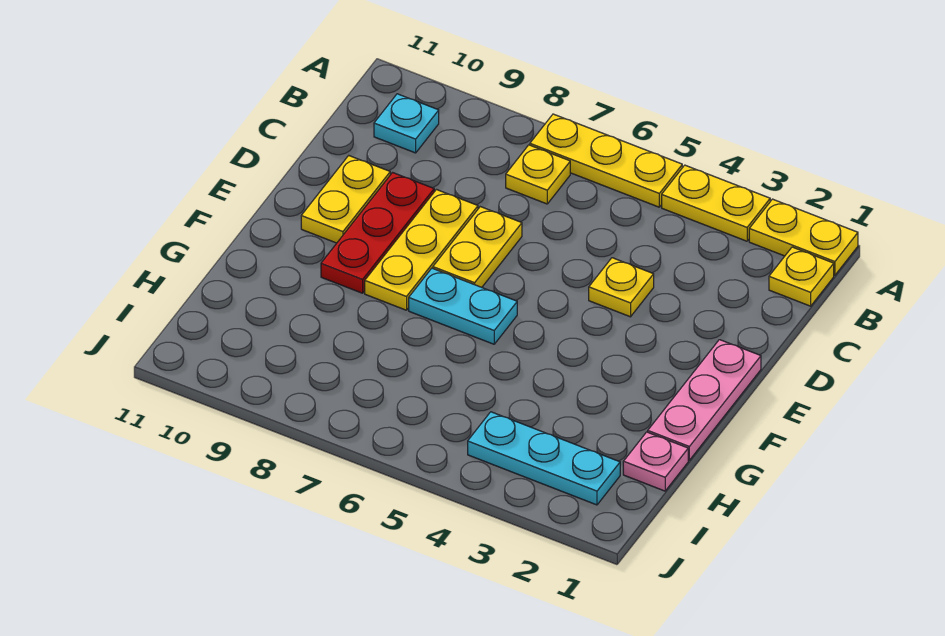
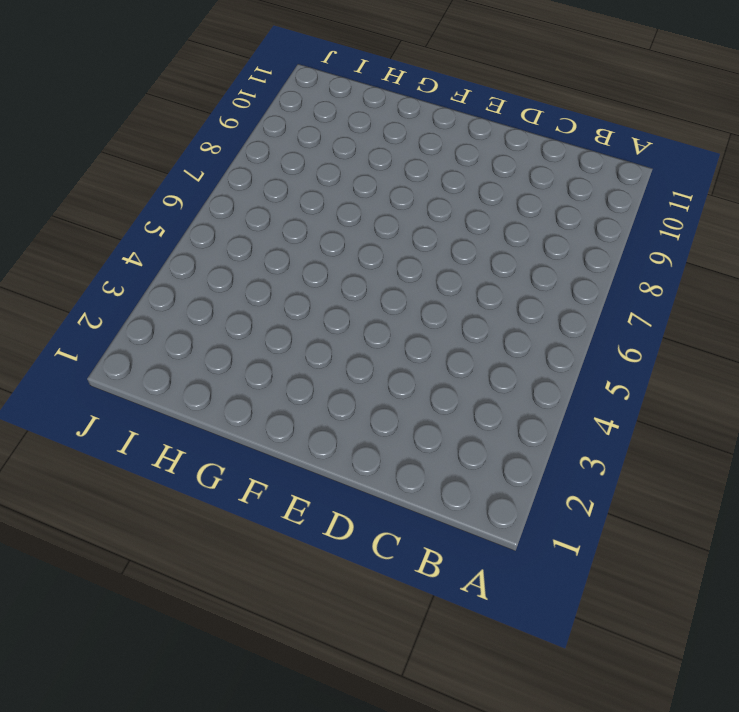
none -> yellow plate A1:A2 level 1
none -> yellow plate A3:A4 level 1
none -> yellow plate A5:A7 level 1

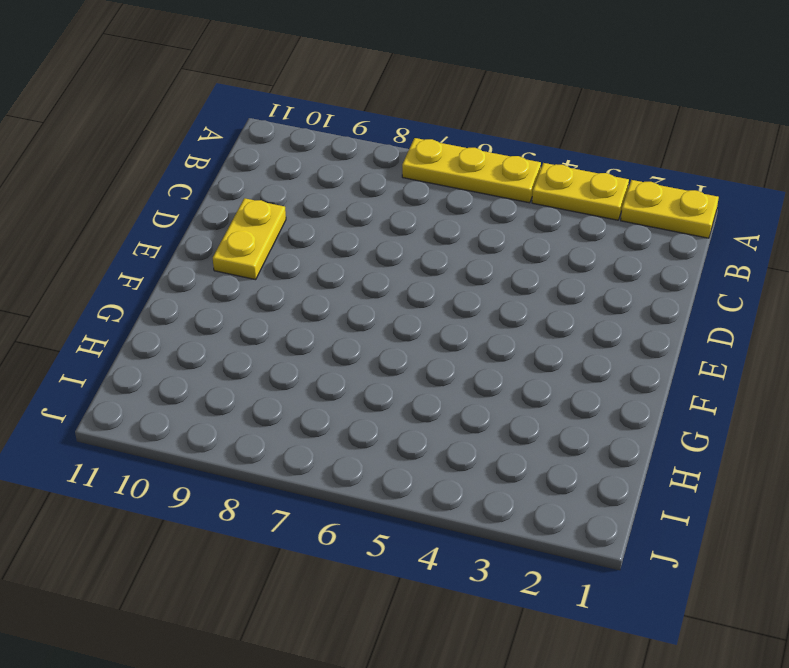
none -> yellow plate B1 level 1
none -> yellow plate B7 level 1
none -> cyan plate B10 level 1

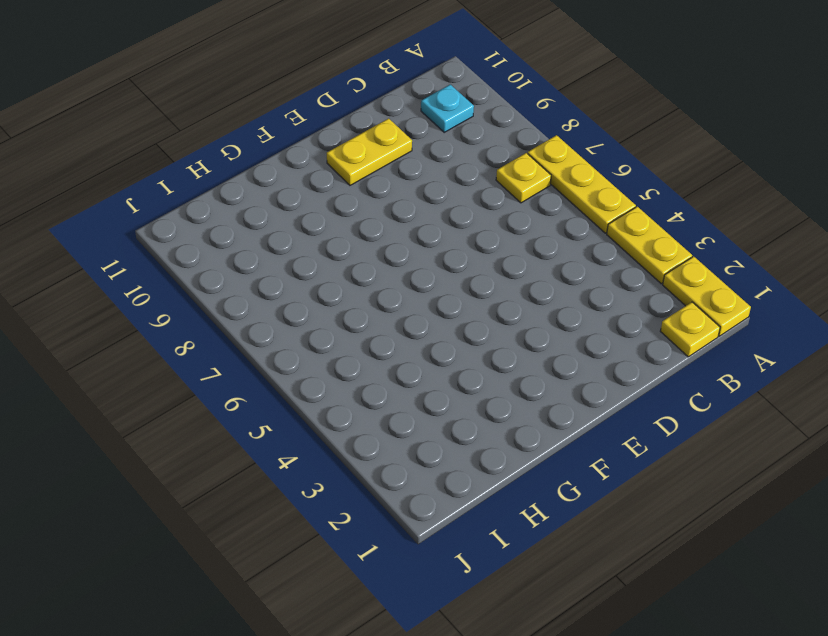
none -> yellow plate D4 level 1
none -> yellow plate D7:E7 level 1
none -> yellow plate D8:F8 level 1

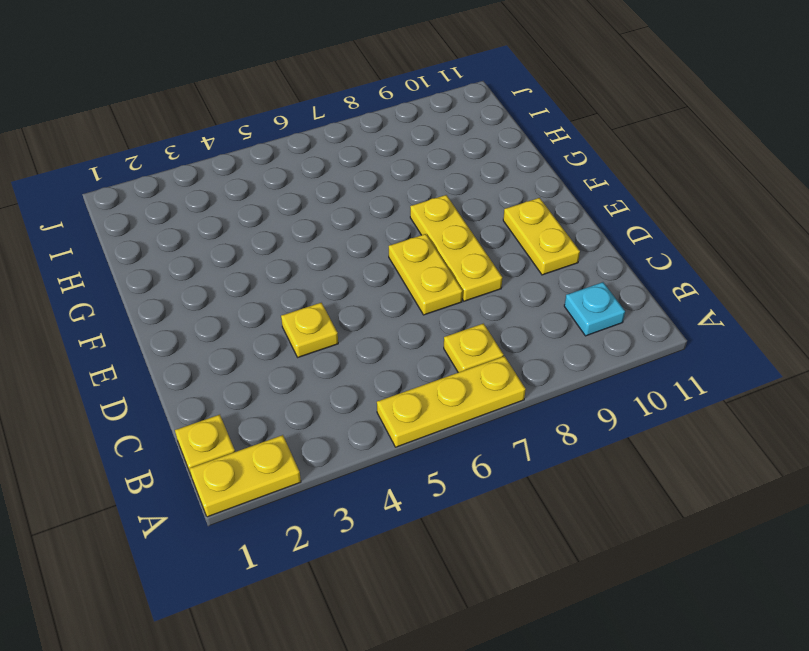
none -> yellow plate A3:A4 level 1
none -> red plate D9:F9 level 1
none -> pink plate E1:G1 level 1

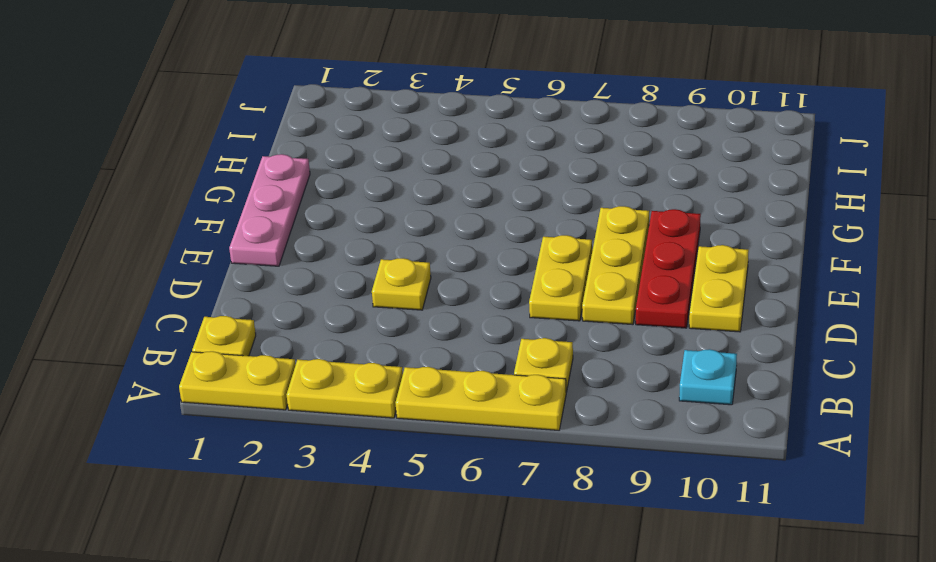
none -> cyan plate F6:F7 level 1
none -> pink plate H1 level 1
none -> cyan plate I2:I4 level 1

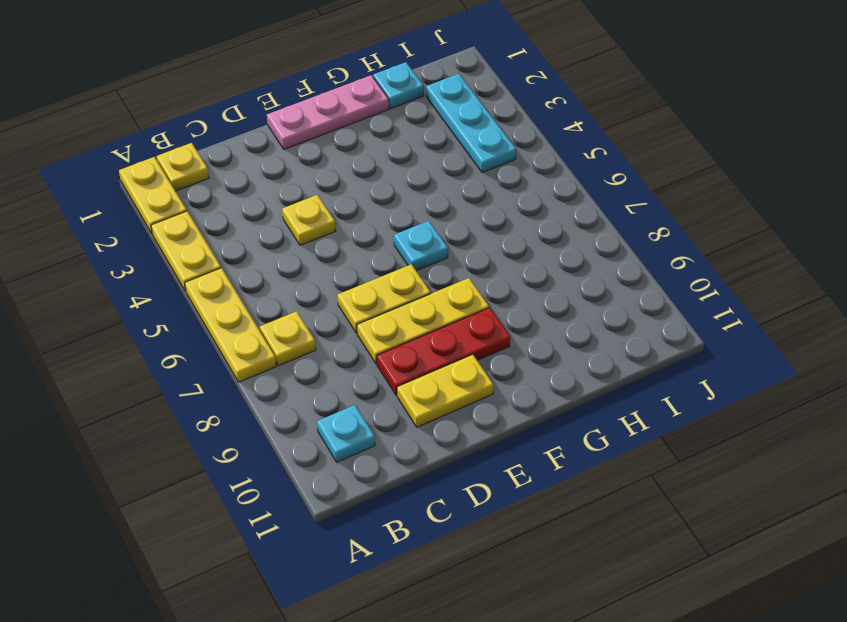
cyan plate F6 level 1 -> cyan plate F6:F7 level 1
cyan plate H1 level 1 -> pink plate H1 level 1

